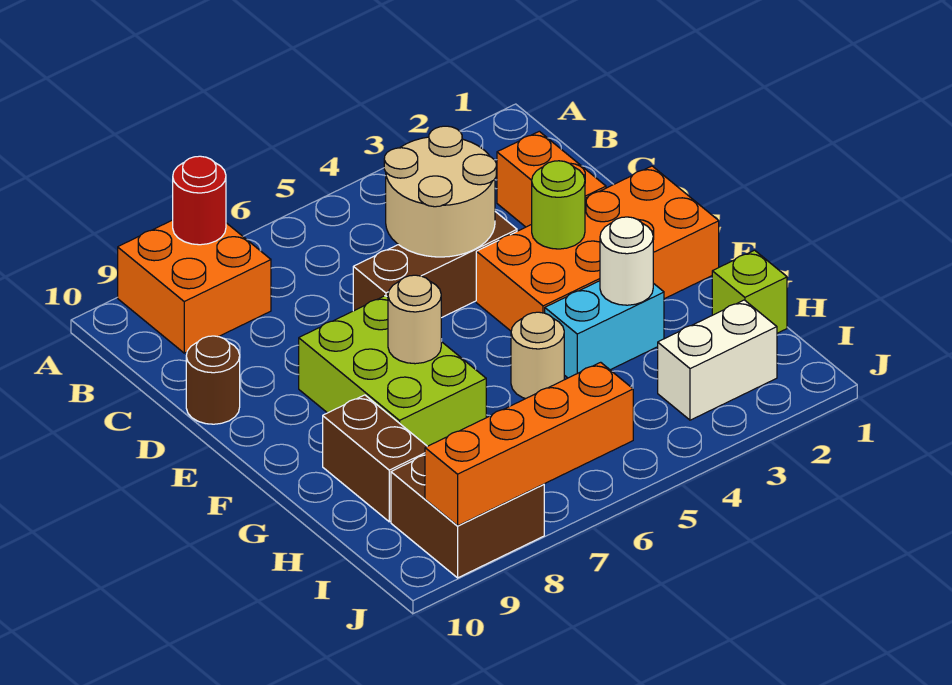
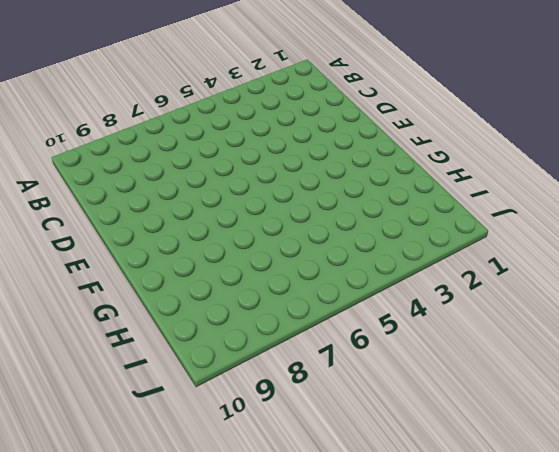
none -> orange brick A8:B9 level 1
none -> orange brick C2:D2 level 1
none -> brown brick D4:D6 level 1

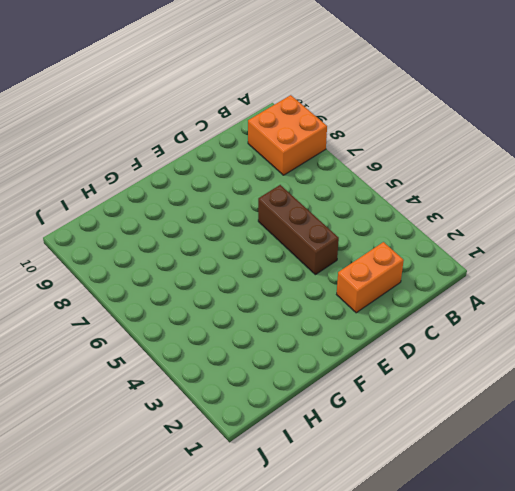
none -> brown round brick D10 level 1
none -> orange brick E1:F4 level 1
none -> lime brick E7:G8 level 1

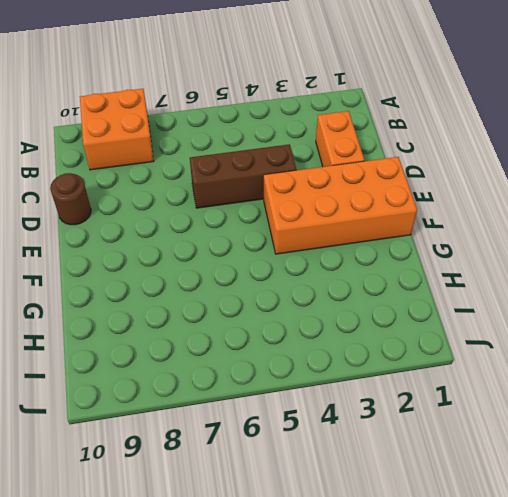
none -> lime brick E7:G8 level 1
none -> cyan brick G3:G4 level 1
none -> tan round brick G5 level 1

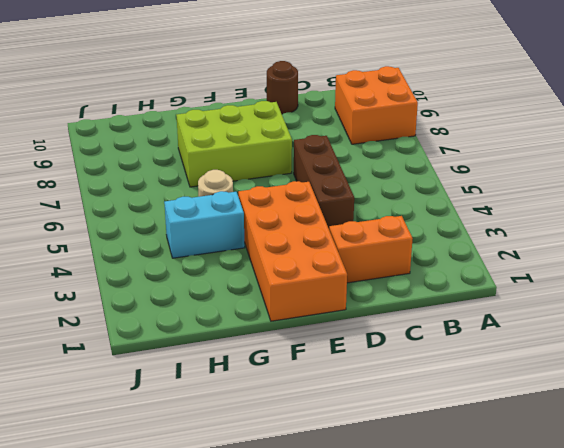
cyan brick G4:H4 level 1 -> cyan brick G3:G4 level 1
none -> brown brick G9:H9 level 1
none -> lime brick H1 level 1
none -> white brick I2:I3 level 1

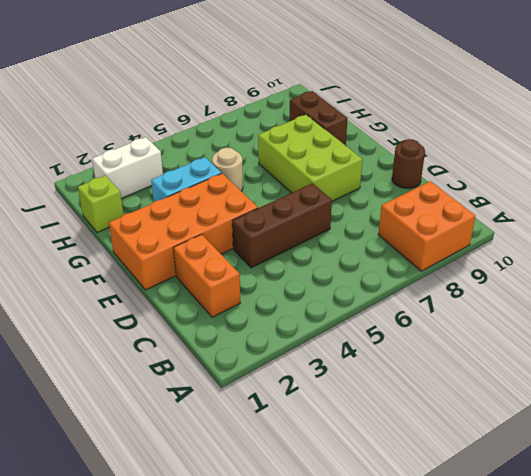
none -> brown brick I8:J9 level 1
none -> red round brick A8 level 2
none -> tan round brick C4:D5 level 2

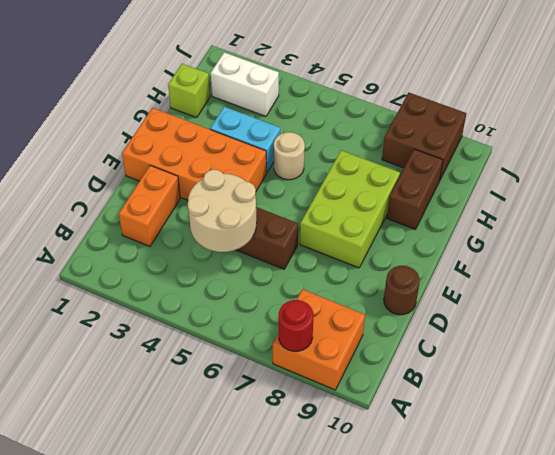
none -> lime round brick E3 level 2
none -> tan round brick F7 level 2
none -> white round brick G3 level 2

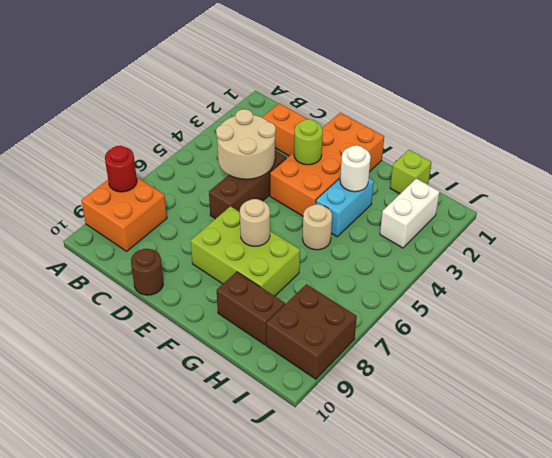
none -> orange brick J6:J9 level 2

